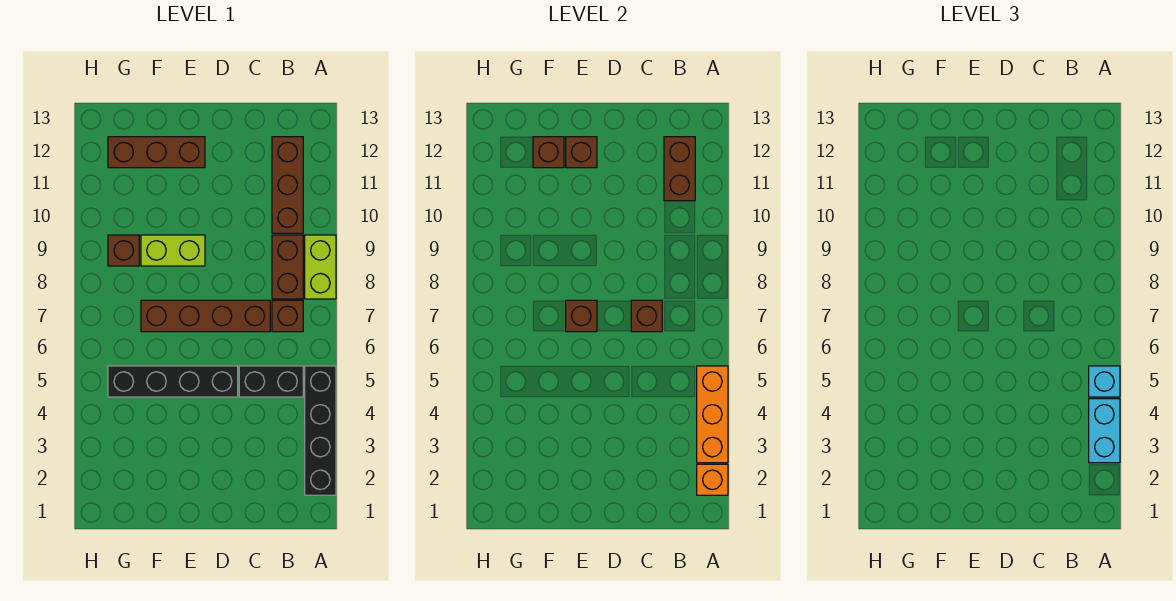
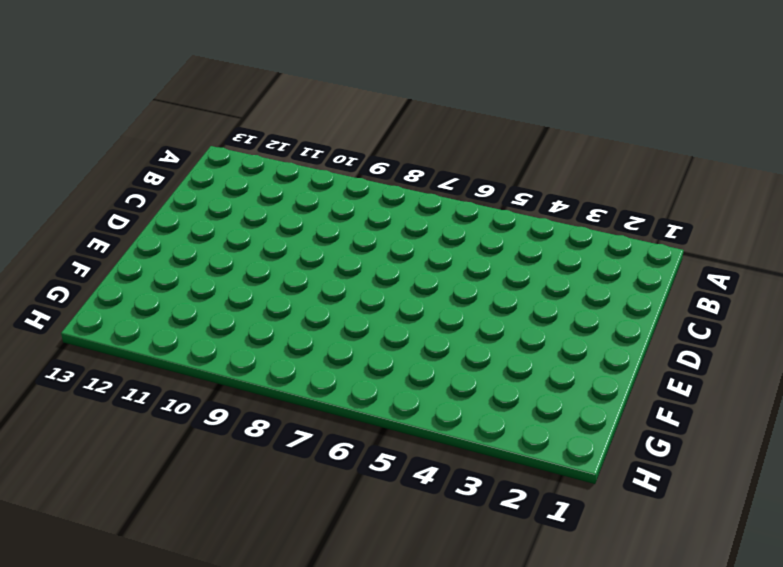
none -> black brick A2:A5 level 1
none -> lime brick A8:A9 level 1
none -> black brick B5:C5 level 1

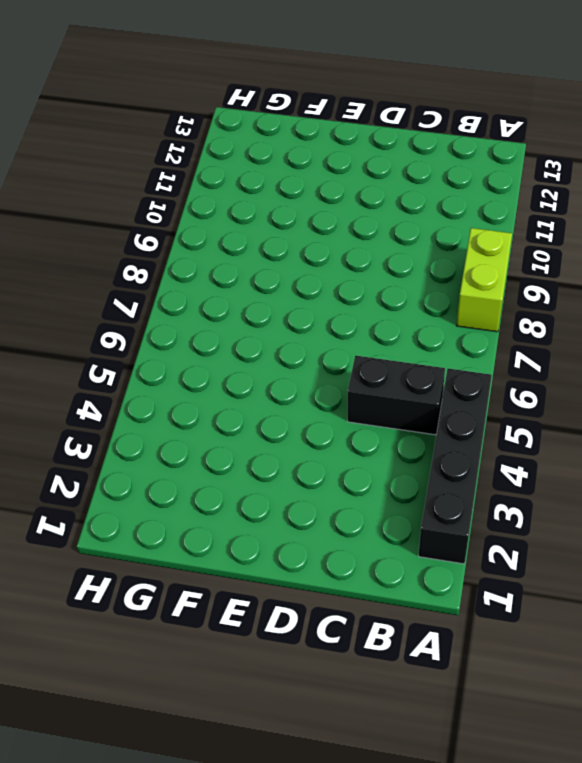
none -> brown brick B7 level 1
none -> brown brick B8:B9 level 1
none -> brown brick B10:B12 level 1

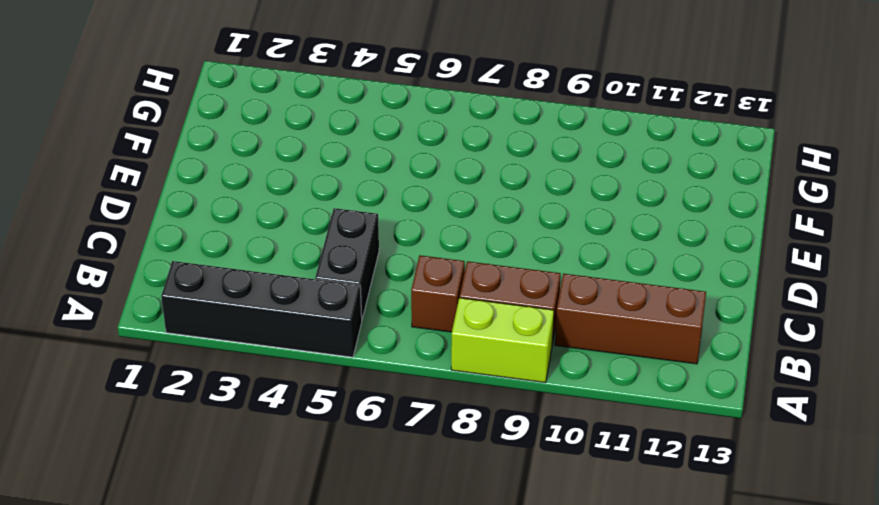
none -> brown brick C7:F7 level 1
none -> black brick D5:G5 level 1
none -> lime brick E9:F9 level 1

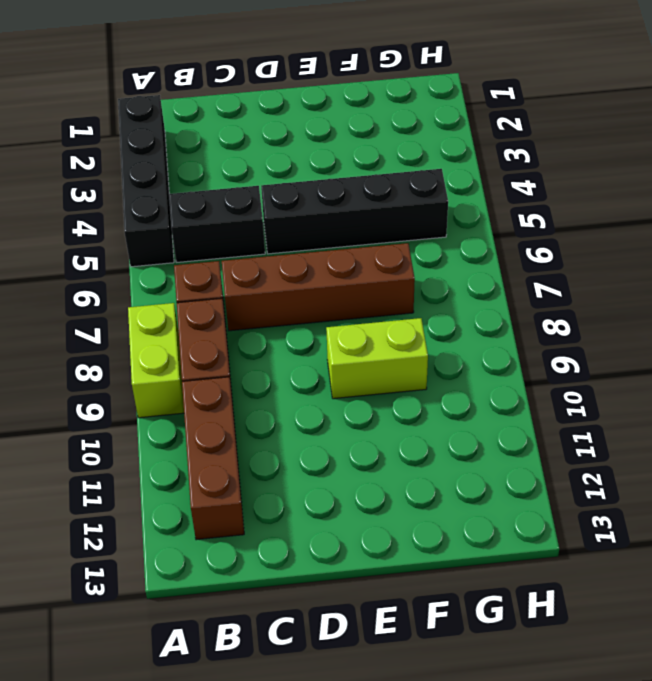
none -> brown brick E12:G12 level 1
none -> brown brick G9 level 1
none -> orange brick A2 level 2

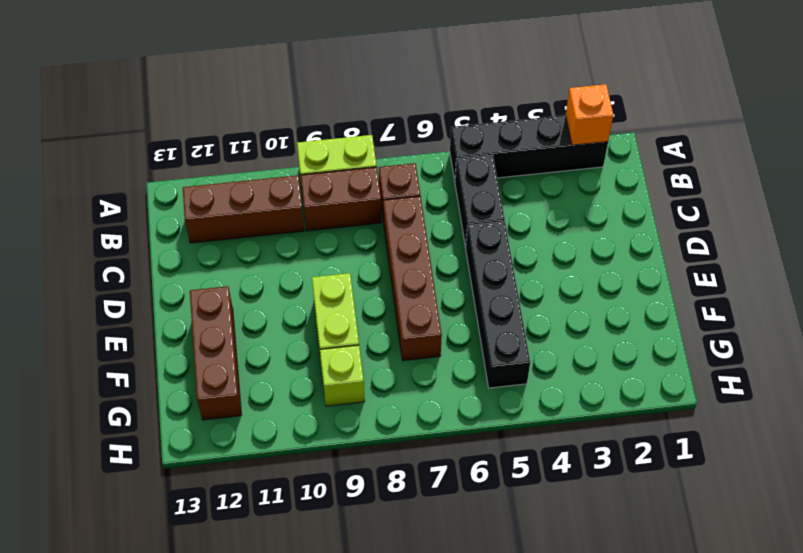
lime brick G9 level 1 -> brown brick G9 level 1
none -> orange brick A3:A5 level 2
none -> brown brick B11:B12 level 2
none -> brown brick C7 level 2

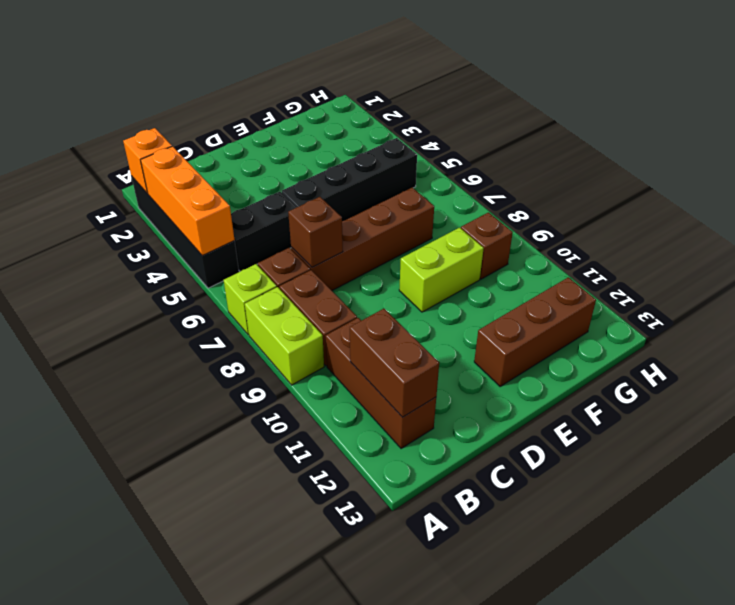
lime brick A7 level 1 -> none
none -> brown brick E7 level 2
none -> brown brick E12 level 2
none -> brown brick F12 level 2

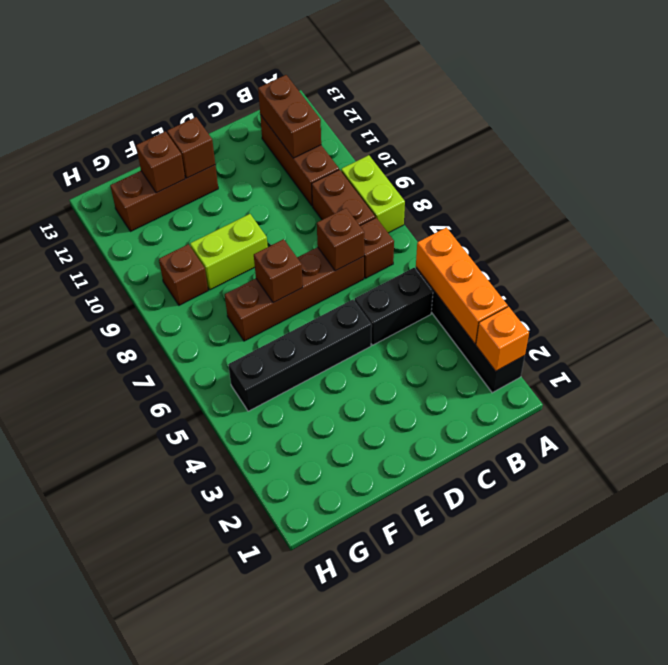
none -> cyan brick A3:A4 level 3
none -> cyan brick A5 level 3

